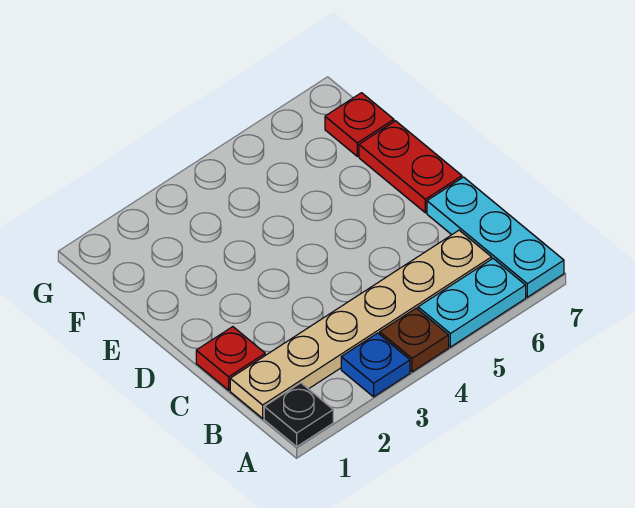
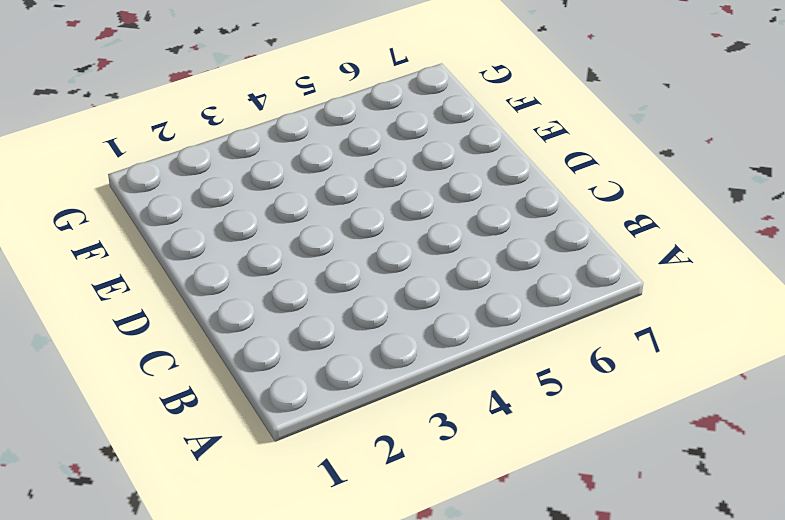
none -> black plate A1 level 1
none -> blue plate A3 level 1

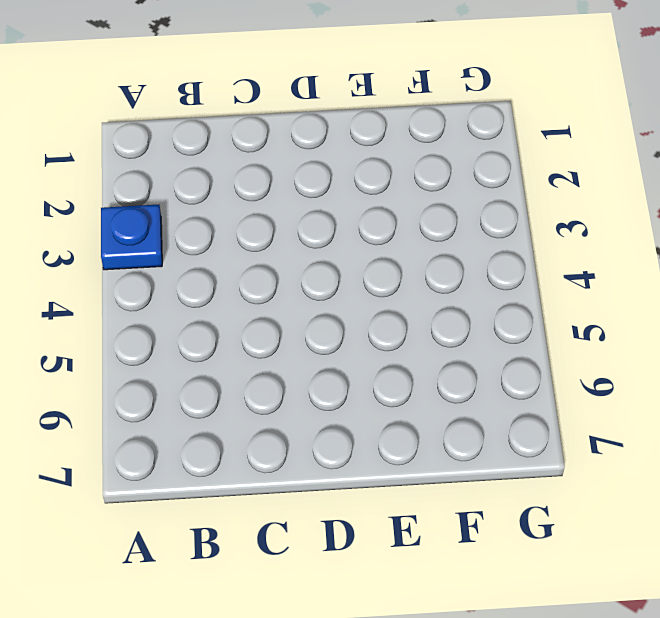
none -> black plate A1 level 1
none -> brown plate A4 level 1

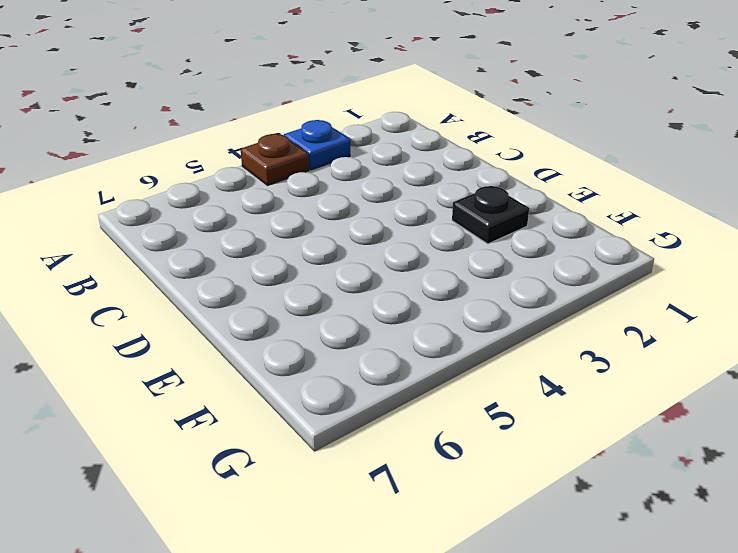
black plate E2 level 1 -> black plate A1 level 1
none -> cyan plate A5:A6 level 1
none -> cyan plate A7:C7 level 1

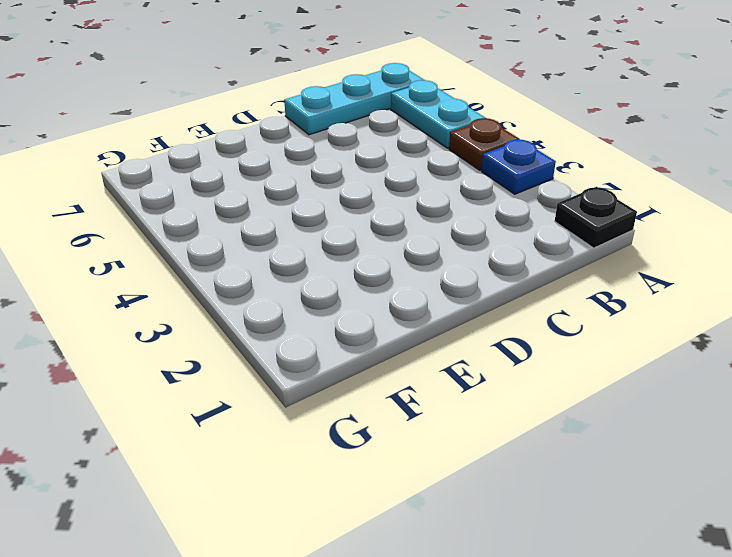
none -> tan plate B1:B6 level 1
none -> red plate C1 level 1

